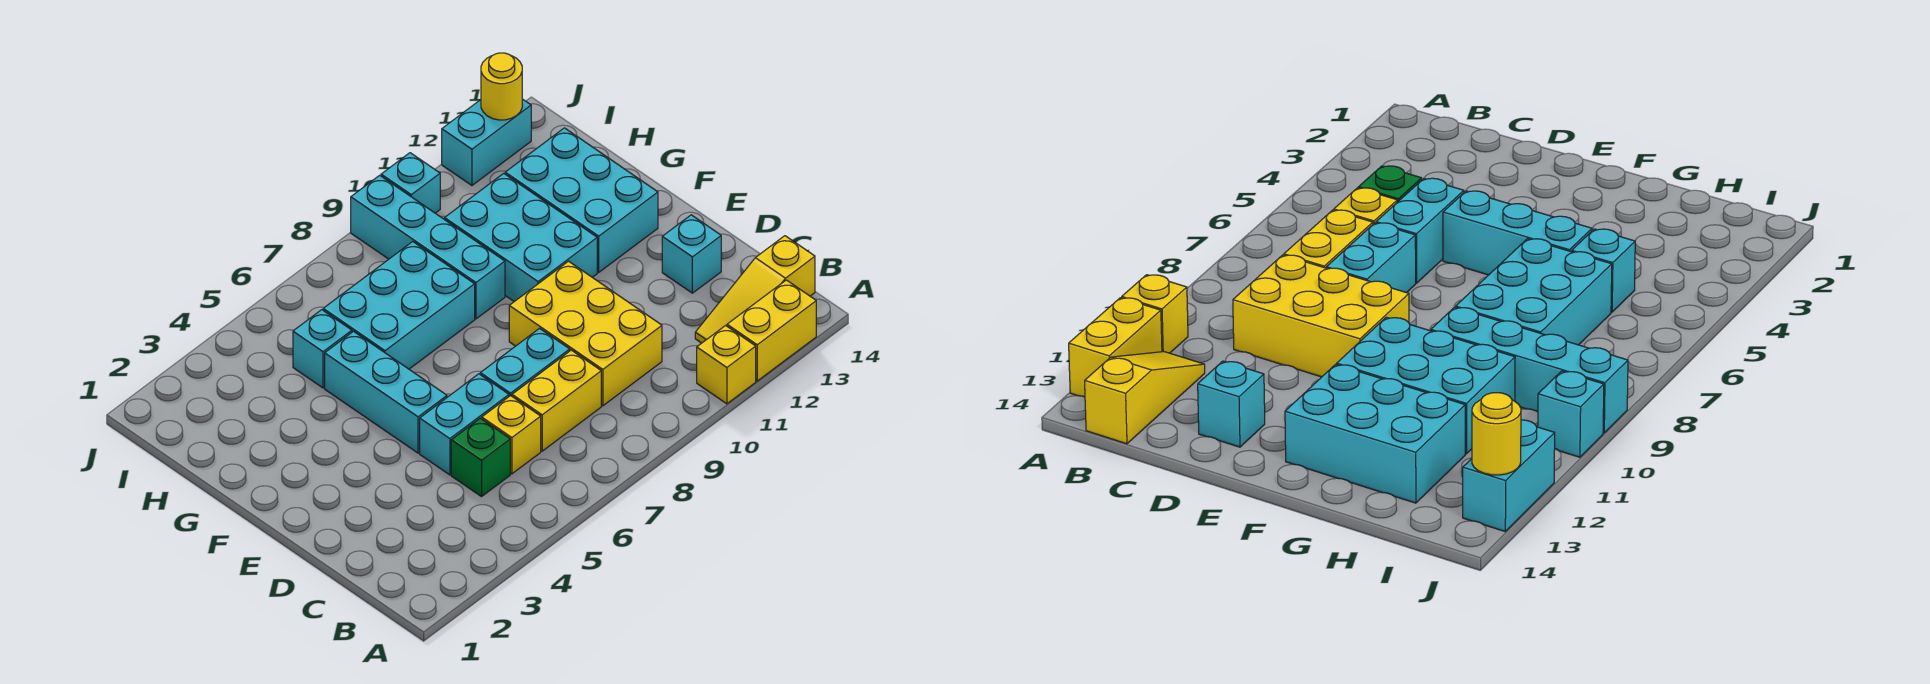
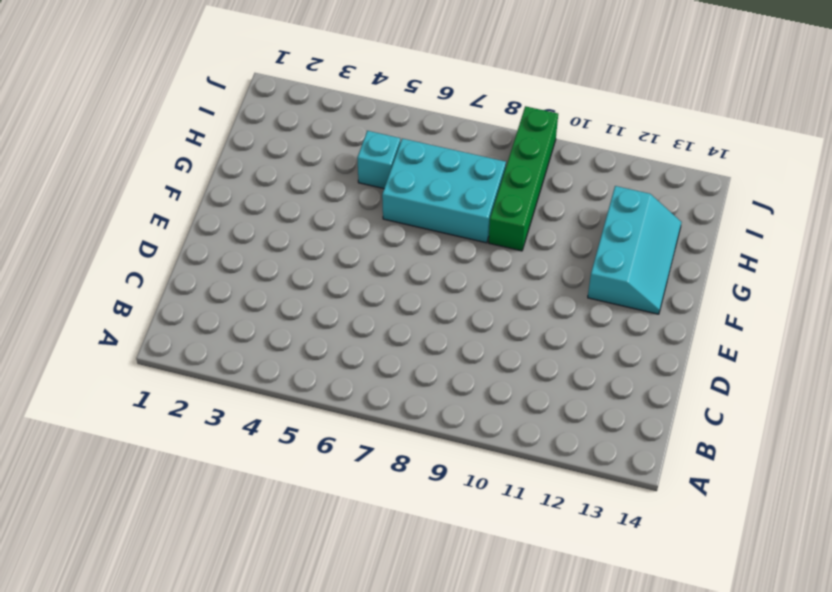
cyan slope F12:H13 level 1 top 12 -> cyan brick F12:H13 level 1
green brick G9:J9 level 1 -> cyan brick G9:J9 level 1
none -> yellow brick A11 level 1
none -> yellow brick A12:A13 level 1
none -> yellow slope B12:B14 level 1 top 14

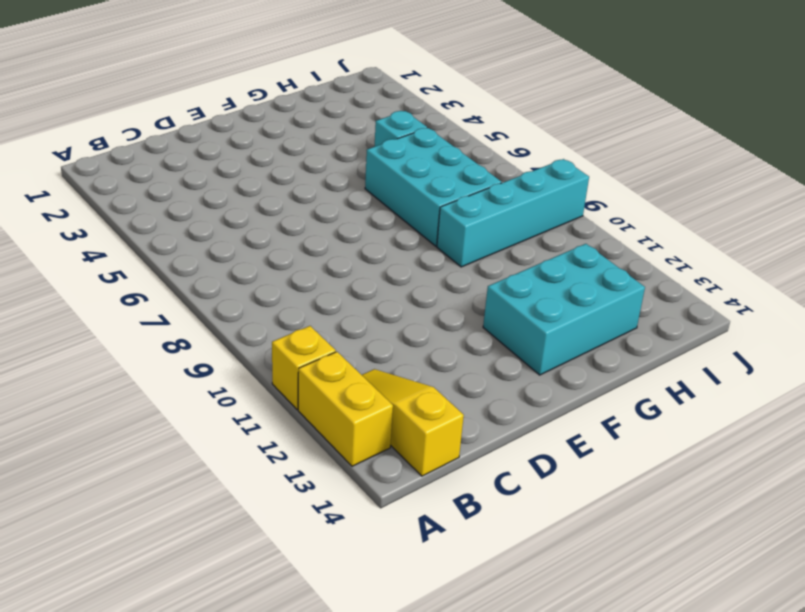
none -> green brick C5 level 1
none -> yellow brick C6 level 1
none -> yellow brick C7:C8 level 1

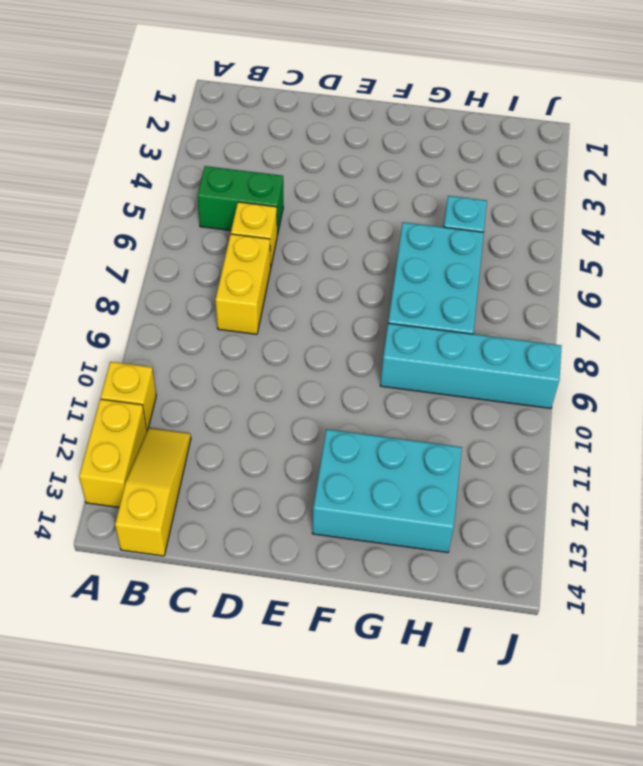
green brick B5:C5 level 1 -> green brick C5 level 1
none -> yellow brick C9:E10 level 1
none -> cyan brick D5:D6 level 1
none -> cyan brick D7:D8 level 1

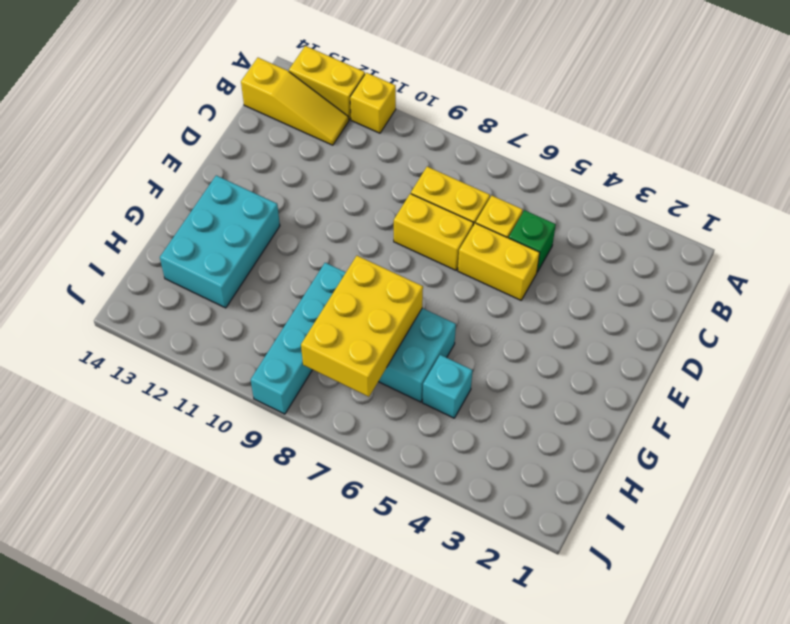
yellow brick D5:D6 level 1 -> cyan brick D5:D6 level 1
yellow brick D7:D8 level 1 -> cyan brick D7:D8 level 1
yellow brick G7:I8 level 2 -> yellow brick C9:E10 level 1
none -> cyan brick D13 level 1
none -> cyan brick E5:G5 level 1
none -> cyan brick F10:H11 level 1

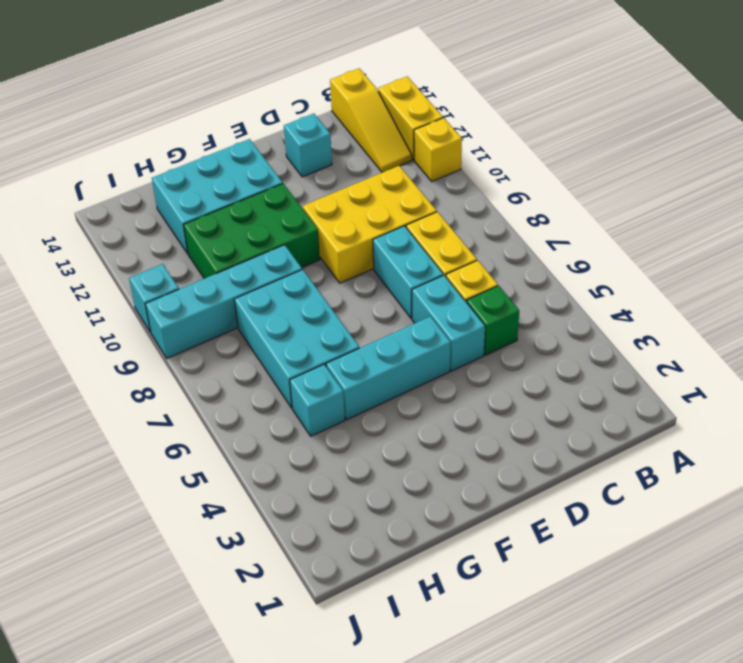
green brick F10:H11 level 1 -> cyan brick F10:H11 level 1
none -> cyan brick J12:J13 level 1
none -> yellow round brick J13 level 2

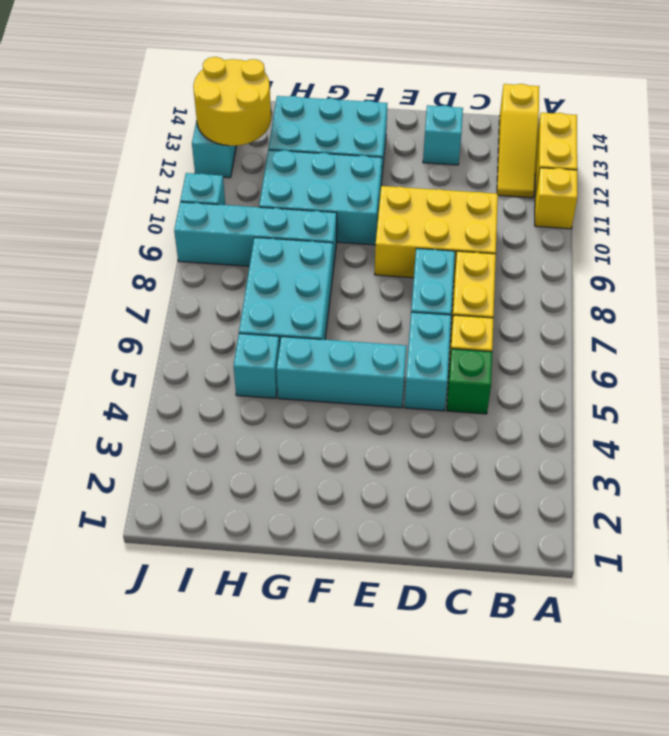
yellow round brick I12:J13 level 2 -> yellow round brick J13 level 2

